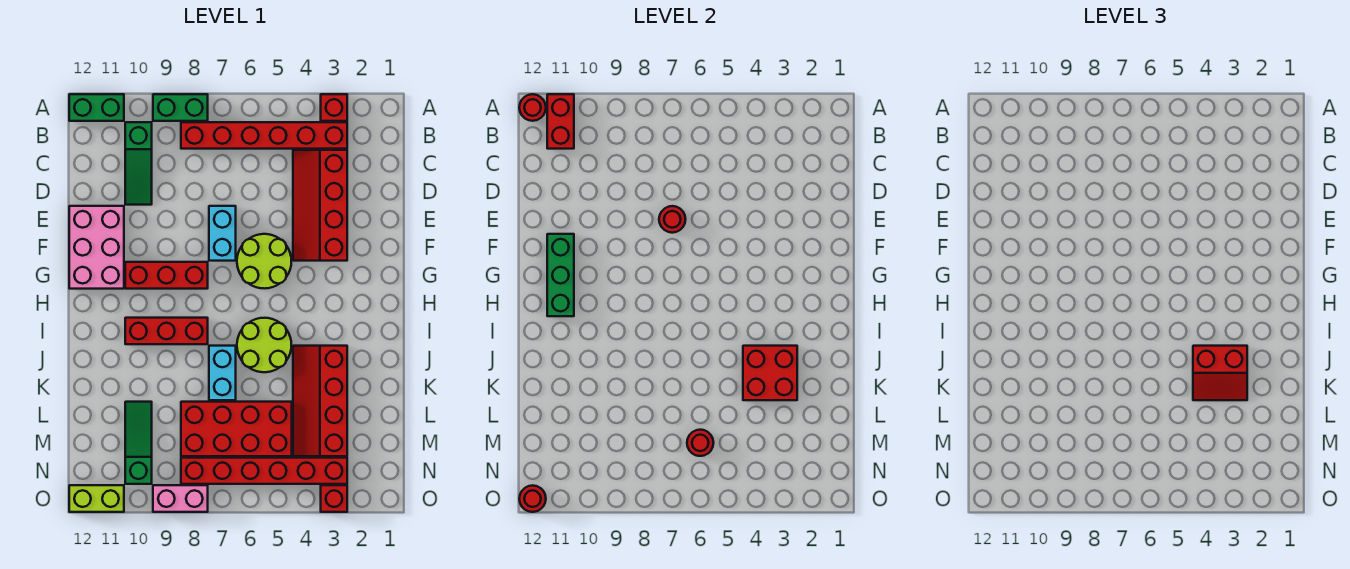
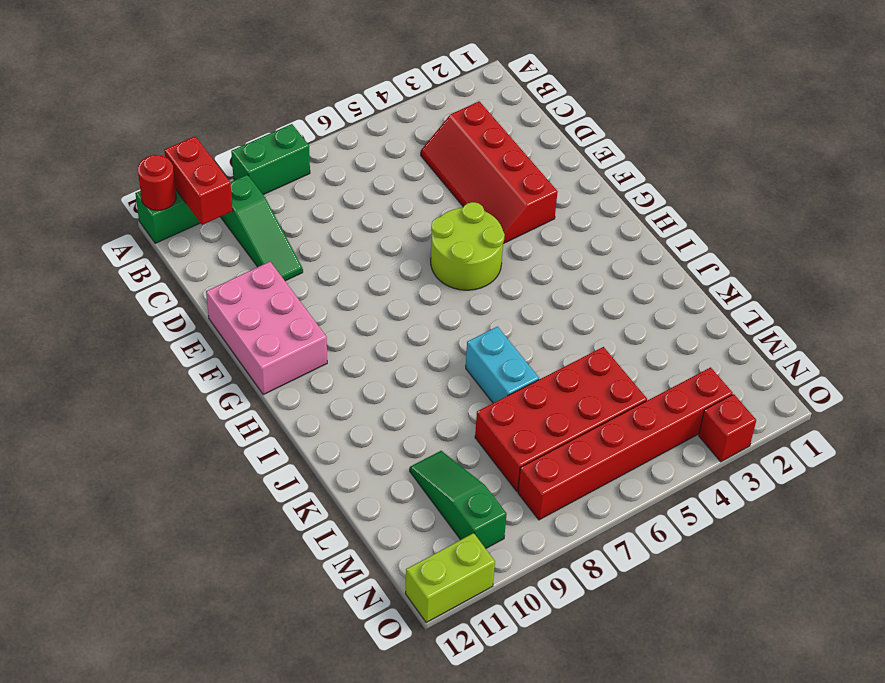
none -> red brick A3 level 1
none -> red brick B3:B8 level 1
none -> cyan brick E7:F7 level 1

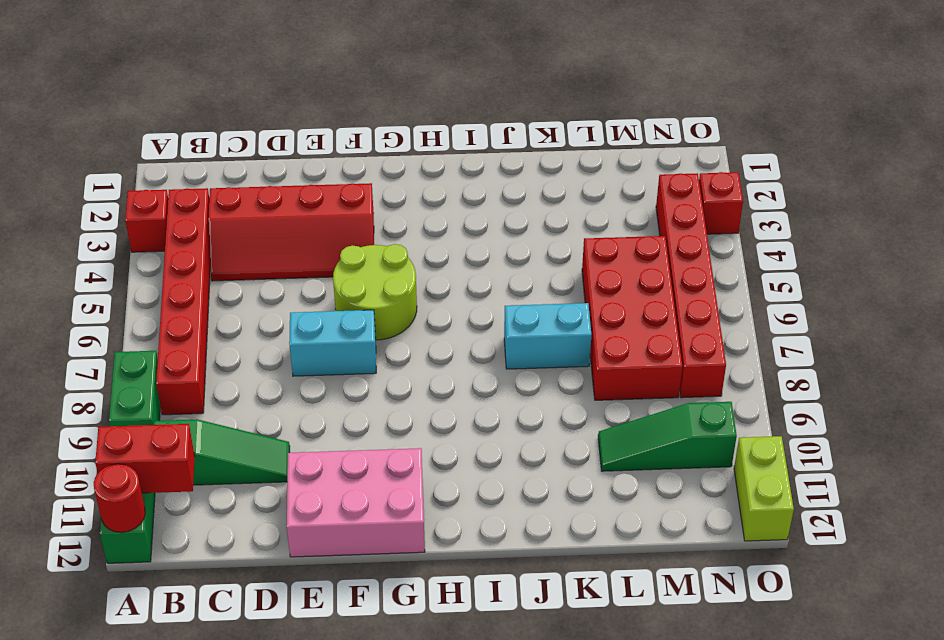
none -> red brick G8:G10 level 1
none -> lime round brick I5:J6 level 1
none -> red brick I8:I10 level 1

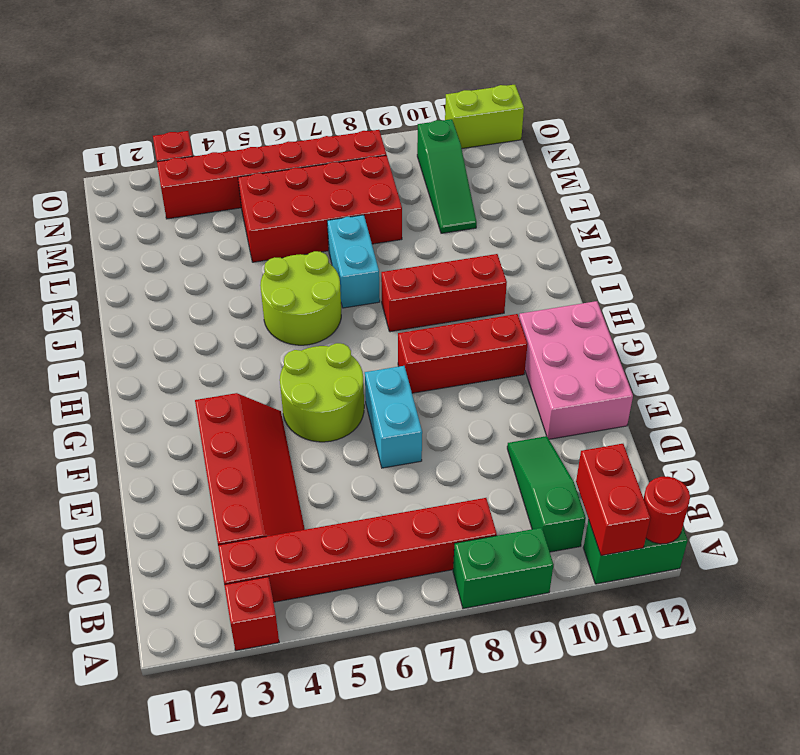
none -> red slope J3:M4 level 1 top 3
none -> pink brick O8:O9 level 1
none -> red round brick E7 level 2

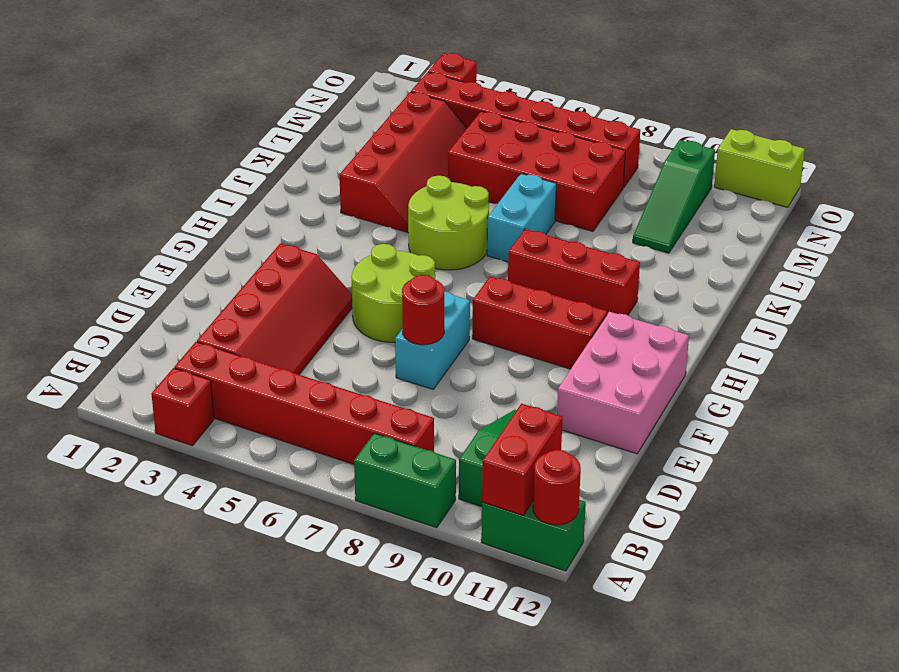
none -> pink brick O8:O9 level 1
none -> green brick F11:H11 level 2
none -> red brick J3:K4 level 2

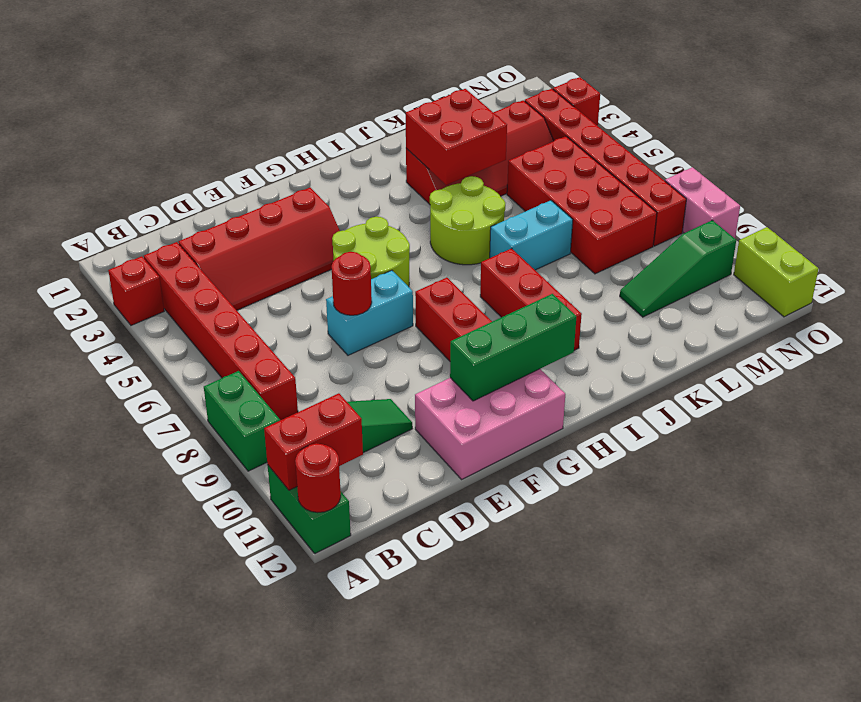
none -> red round brick M6 level 2
none -> red round brick O12 level 2
none -> red slope J3:K4 level 3 top J

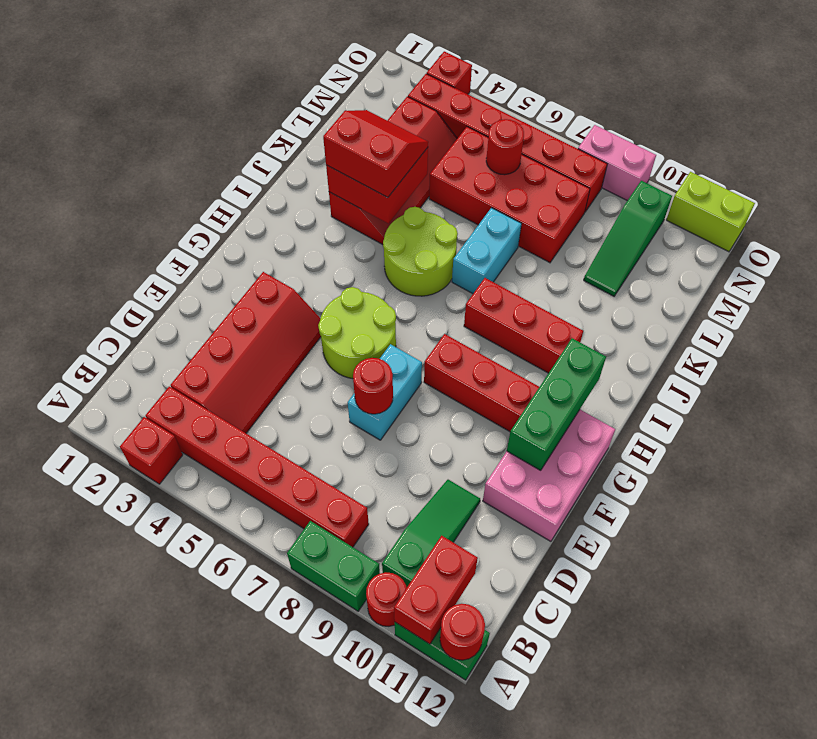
red round brick A10 level 1 -> red round brick O12 level 2

